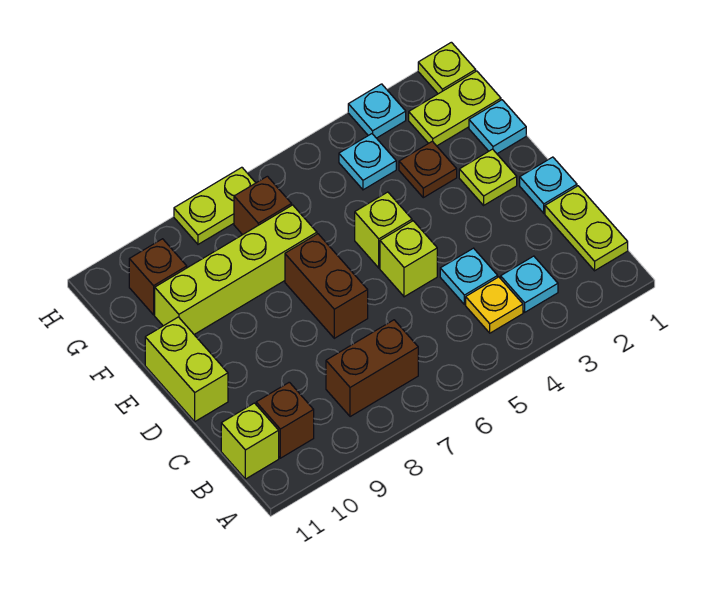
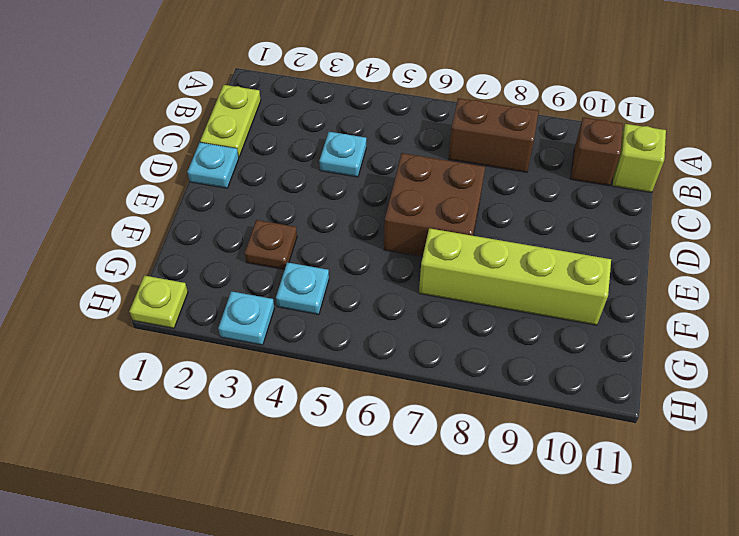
brown brick D6:E7 level 1 -> brown brick D7:E7 level 1
none -> cyan plate B3 level 1
none -> yellow plate B4 level 1
none -> lime brick D5 level 1

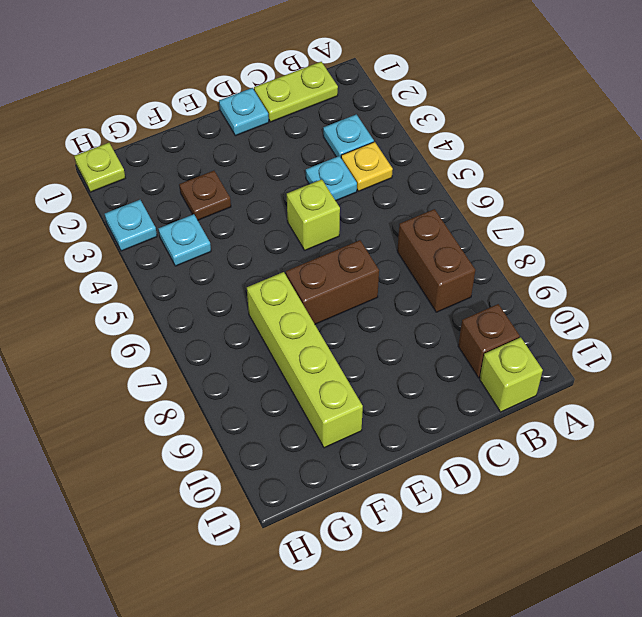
none -> lime brick D11:E11 level 1
none -> lime plate E2 level 1
none -> lime brick E5 level 1

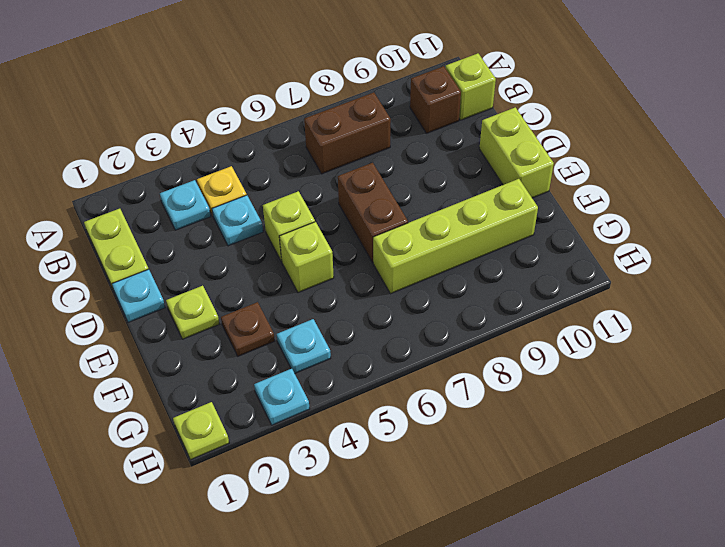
none -> cyan plate F1 level 1
none -> lime plate G1:G2 level 1
none -> brown brick G7 level 1

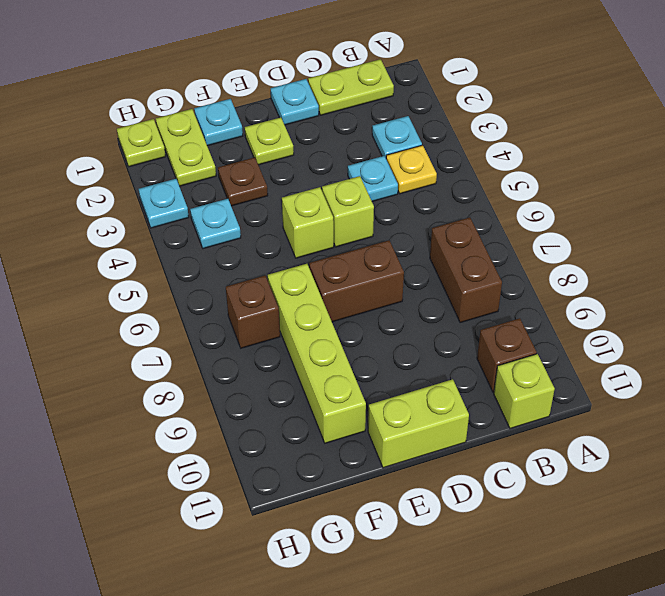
none -> brown brick G10 level 1
none -> lime plate H7:H8 level 1

